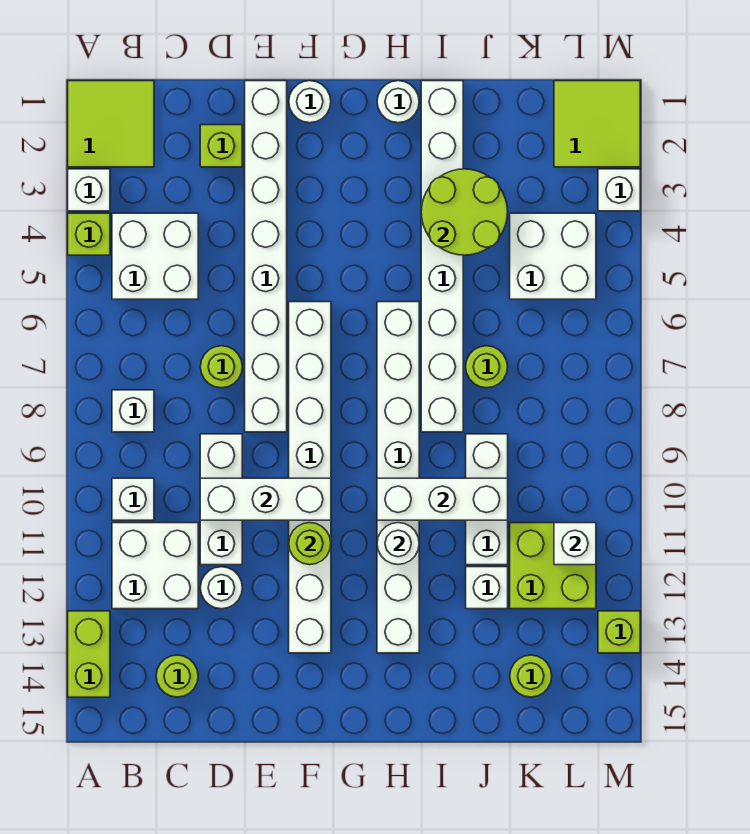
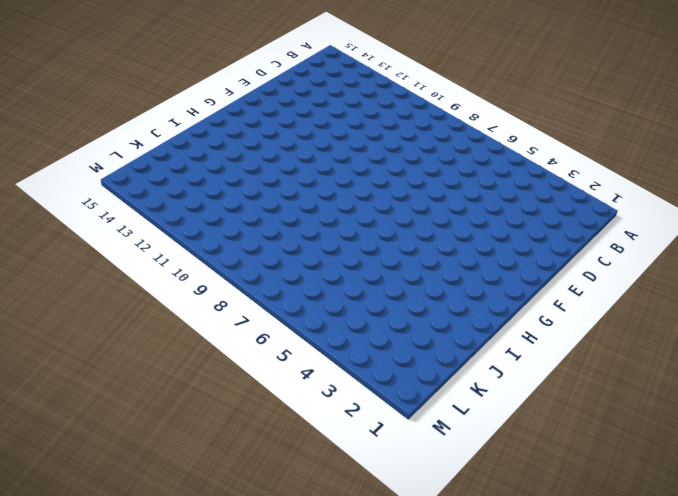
none -> lime tile A1:B2 level 1
none -> white brick A3 level 1
none -> lime brick A4 level 1
none -> lime brick A13:A14 level 1

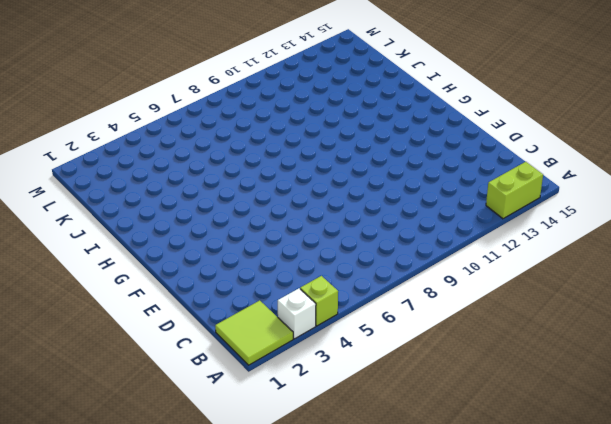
none -> white brick B4:C5 level 1
none -> white brick B8 level 1
none -> white brick B10 level 1
none -> white brick B11:C12 level 1

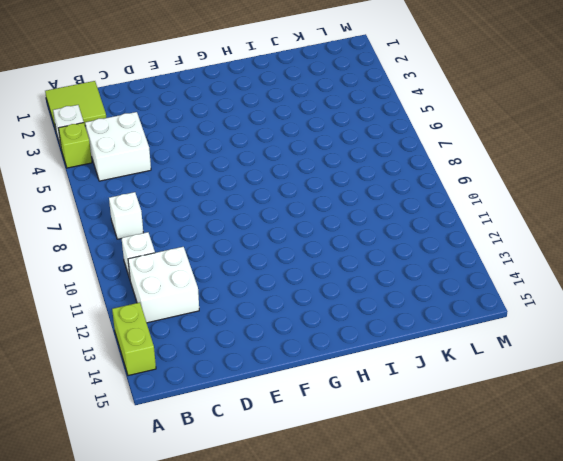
none -> lime round brick C14 level 1
none -> lime brick D2 level 1
none -> lime round brick D7 level 1
none -> white brick D9:D11 level 1

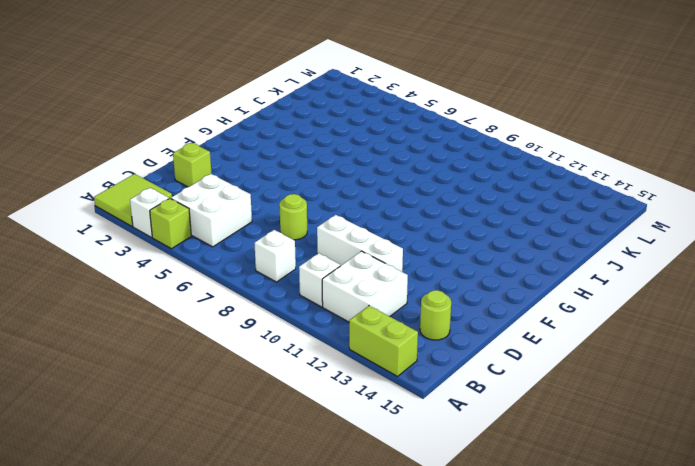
none -> white round brick D12 level 1
none -> white brick E1:E8 level 1
none -> white round brick F1 level 1
none -> white brick F6:F13 level 1

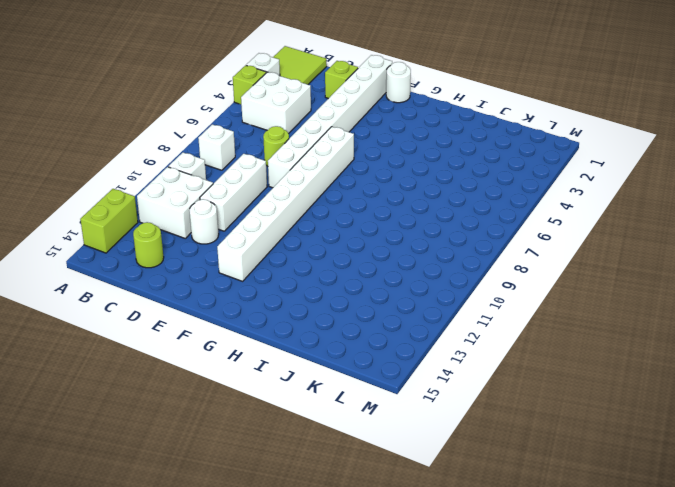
none -> white round brick H1 level 1
none -> white brick H6:H13 level 1
none -> white brick I1:I8 level 1
none -> lime round brick J7 level 1

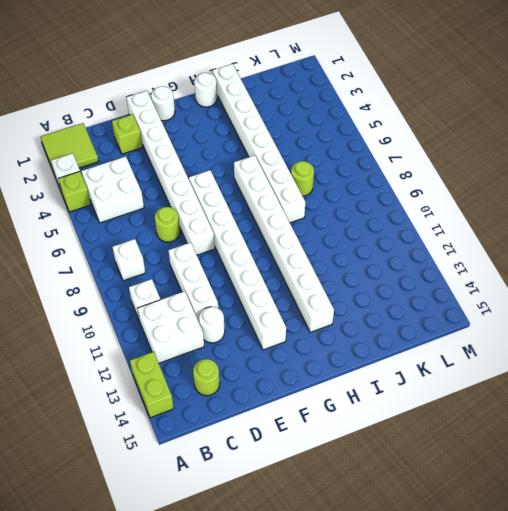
none -> white brick J9:J11 level 1
none -> white brick J12 level 1
none -> white brick K4:L5 level 1
none -> lime brick K11:L12 level 1

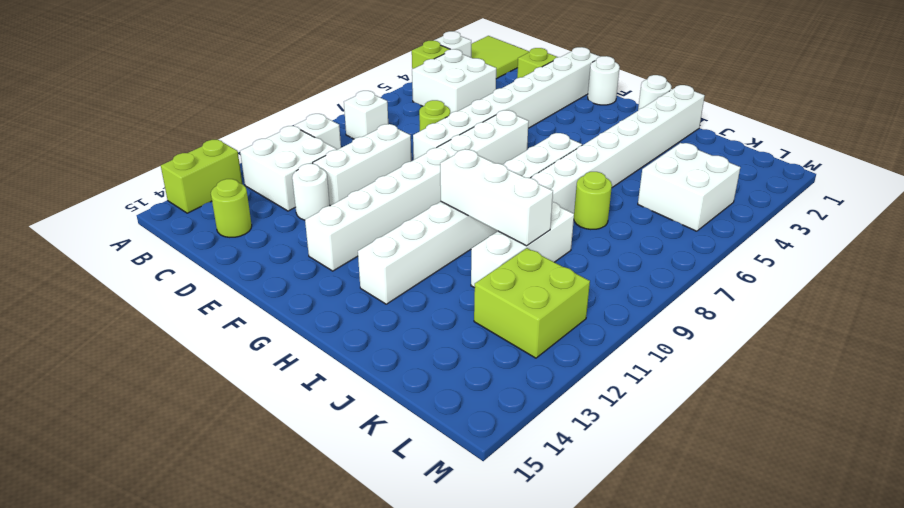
none -> white brick J12 level 1
none -> lime round brick K14 level 1
none -> lime tile L1:M2 level 1
none -> white brick M3 level 1

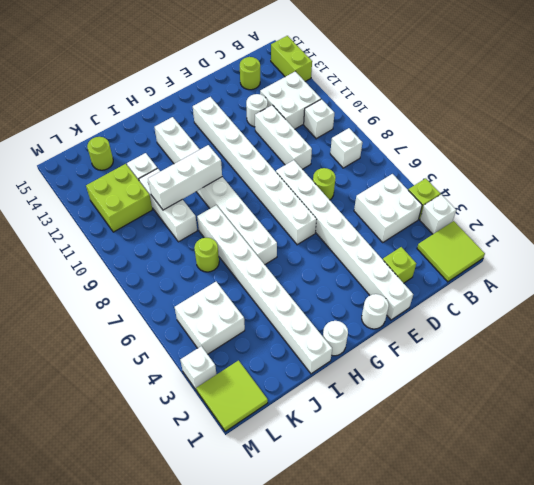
none -> lime brick M13 level 1
none -> white brick D10:F10 level 2
none -> lime round brick F11 level 2
none -> white round brick H11 level 2

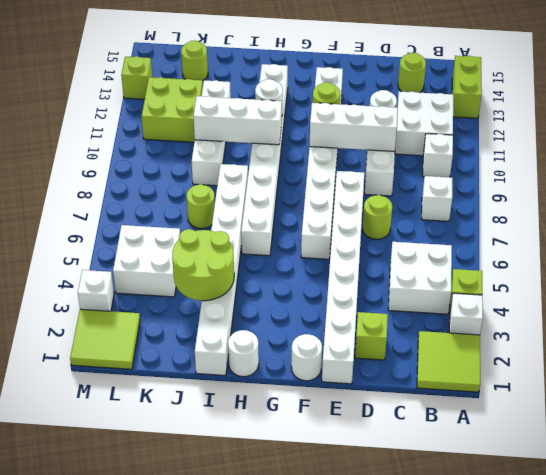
none -> white brick L11 level 2

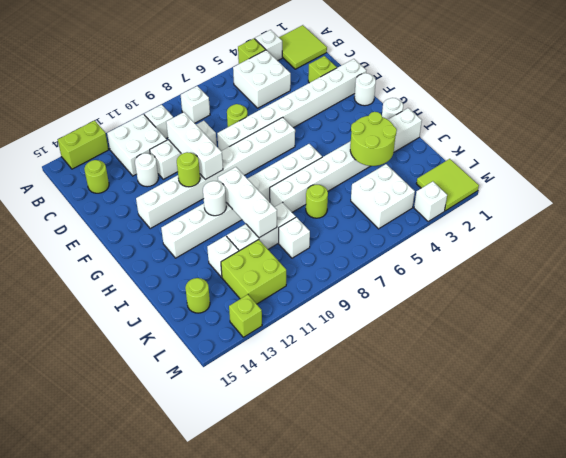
white brick K9 level 1 -> white brick L11 level 2

